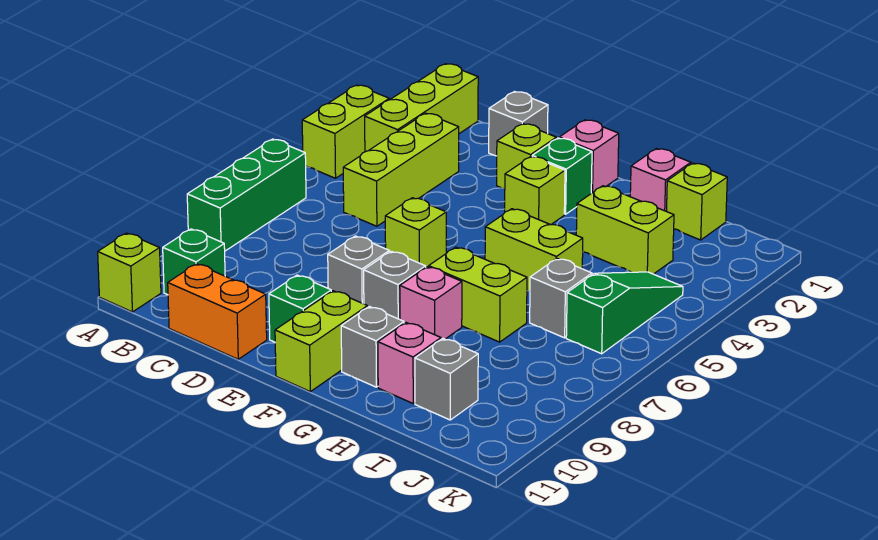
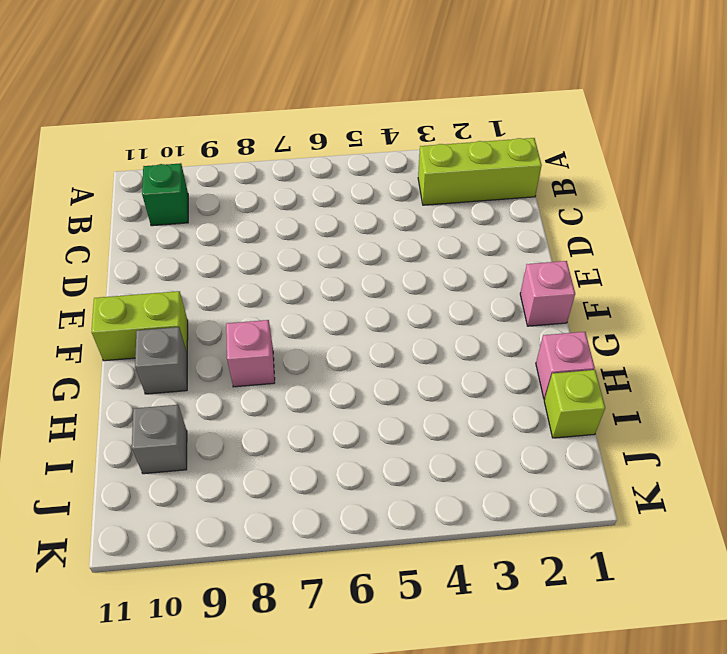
none -> lime brick A3:A4 level 1
none -> green brick A6:A8 level 1
none -> lime brick A11 level 1

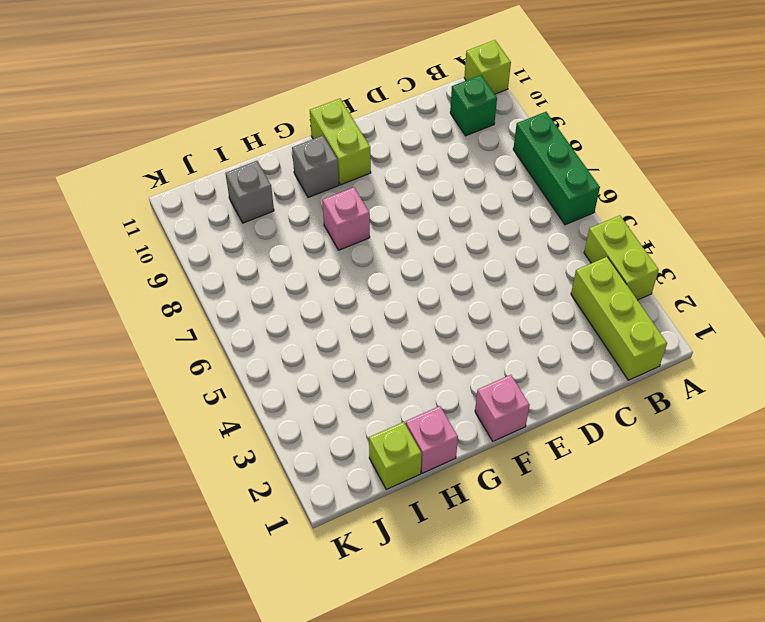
none -> lime brick C3:C5 level 1
none -> orange brick C11:D11 level 1
none -> grey brick D1 level 1

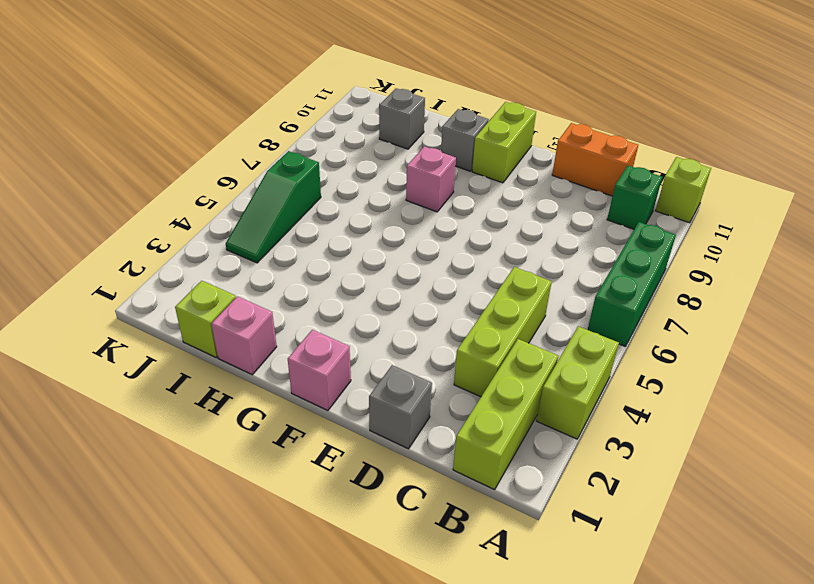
none -> lime brick E2 level 1
none -> lime brick E6 level 1
none -> grey brick E8 level 1

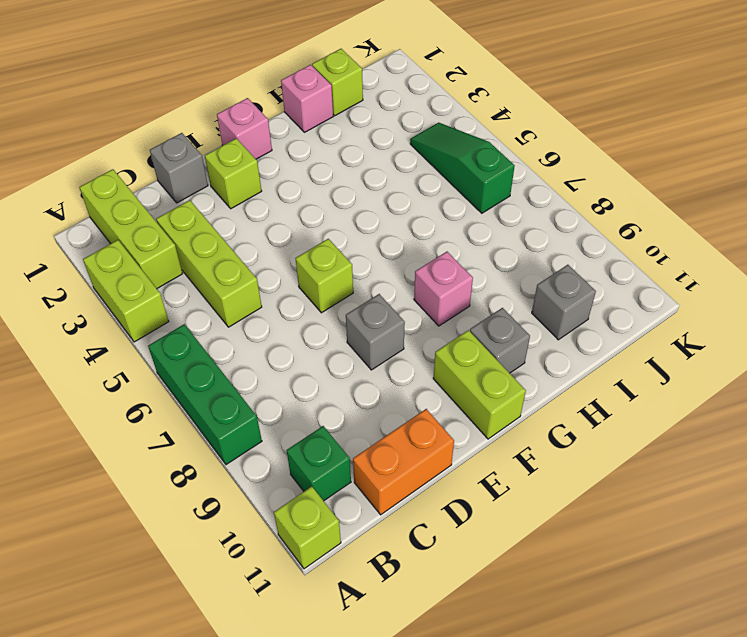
none -> green brick E10 level 1
none -> green brick F2 level 1
none -> lime brick F3 level 1

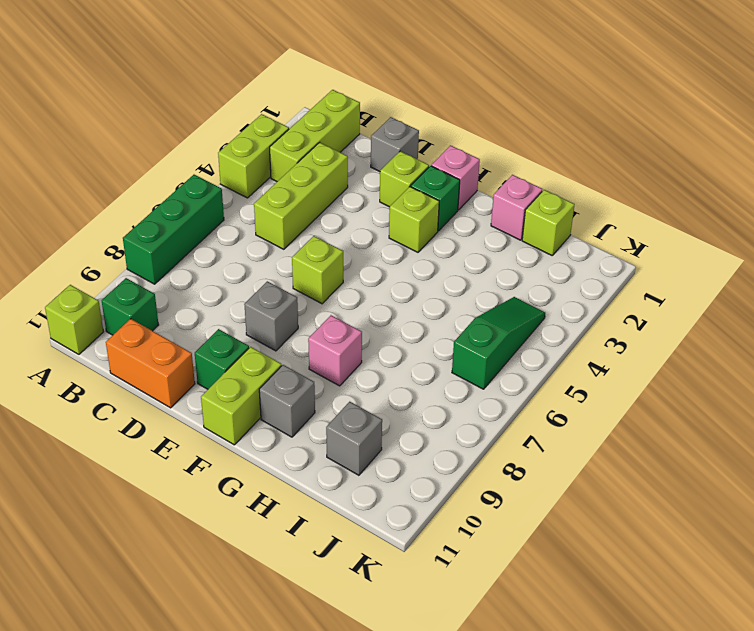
none -> grey brick F8 level 1
none -> lime brick G5:H5 level 1
none -> lime brick G7:H7 level 1

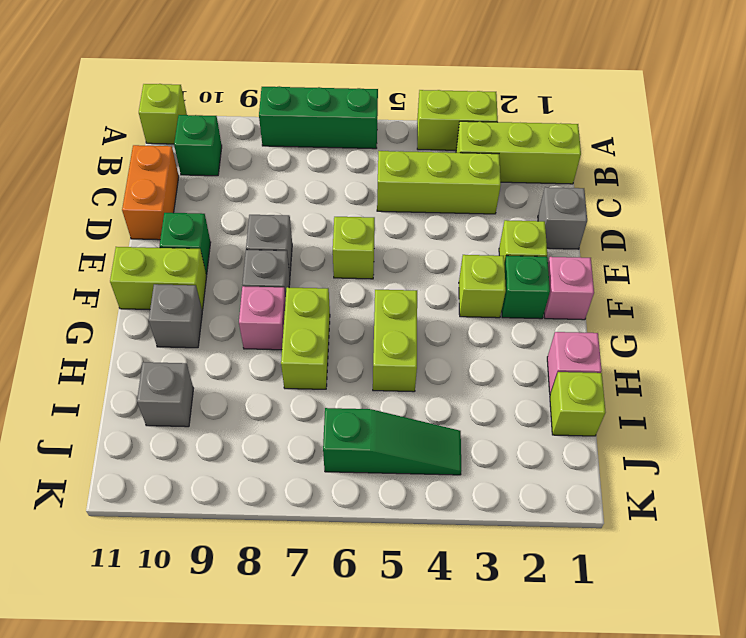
none -> lime brick H3:I3 level 1
none -> pink brick H10 level 1
none -> grey brick I6 level 1

